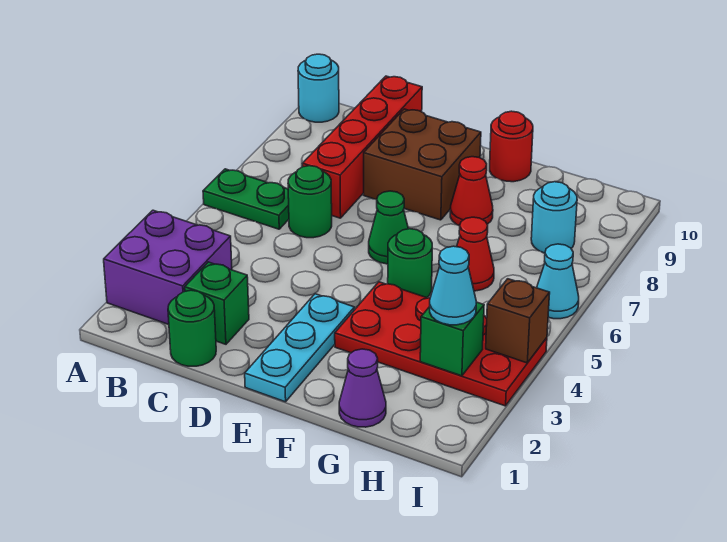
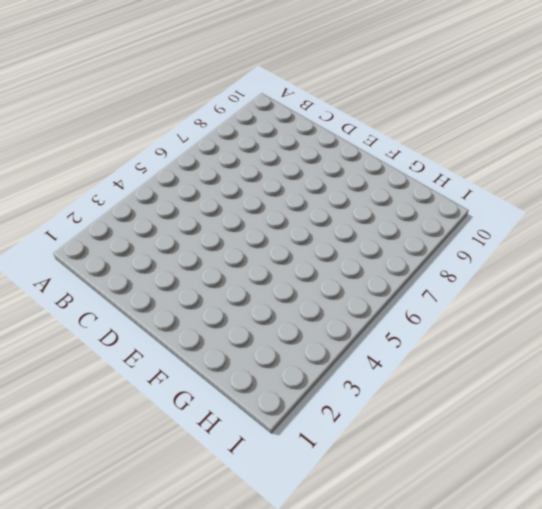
none -> purple brick A2:B3 level 1
none -> green plate A6:B6 level 1
none -> cyan round brick A10 level 1

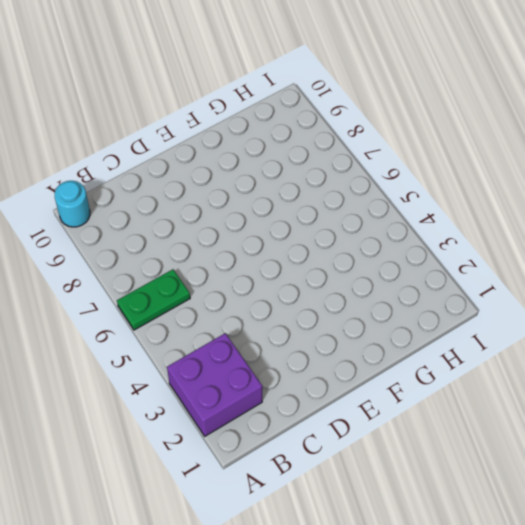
none -> green round brick C1 level 1
none -> green brick C2 level 1
none -> green round brick C6 level 1

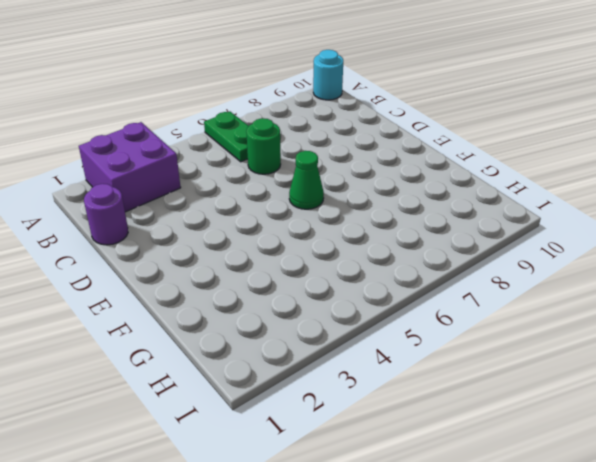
purple round brick C1 level 1 -> green round brick C1 level 1
none -> green brick C2 level 1
none -> red brick C7:C10 level 1
none -> brown brick D8:E9 level 1

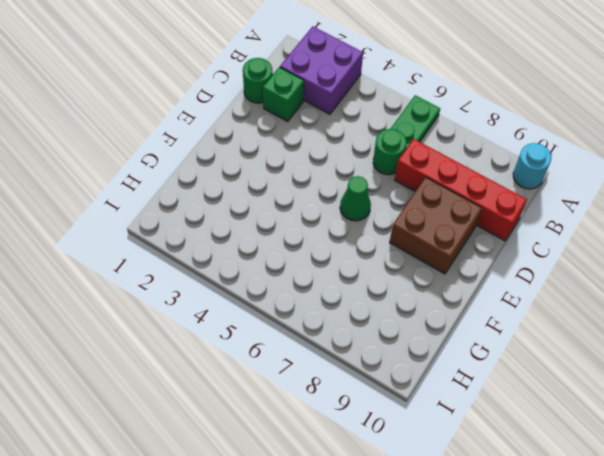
none -> cyan plate E1:E3 level 1
none -> red plate F3:I4 level 1
none -> green round brick F5 level 1

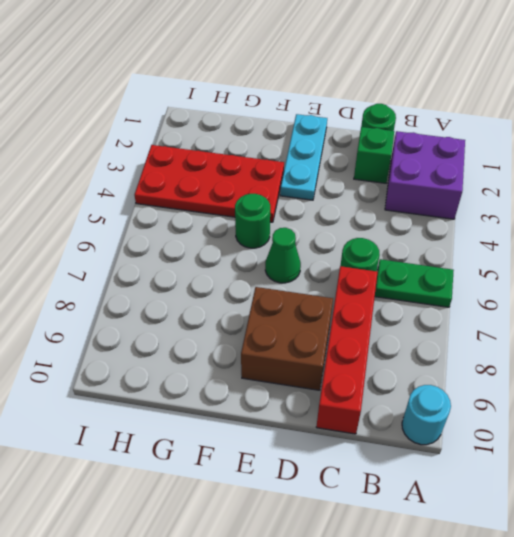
none -> red cone F8 level 1
none -> red round brick F10 level 1
none -> purple cone G1 level 1

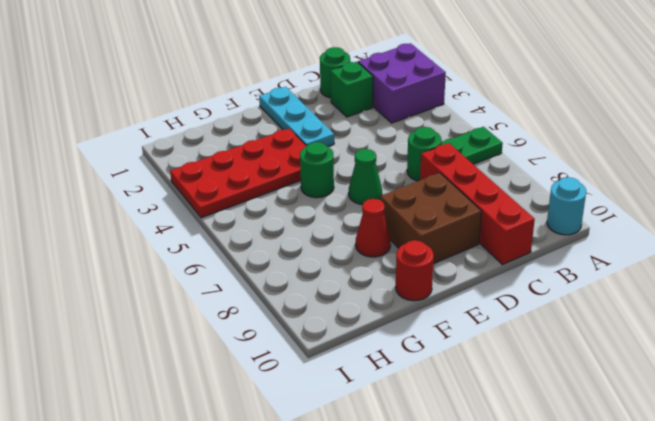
none -> purple cone G1 level 1
none -> red cone G6 level 1
none -> cyan round brick H8 level 1

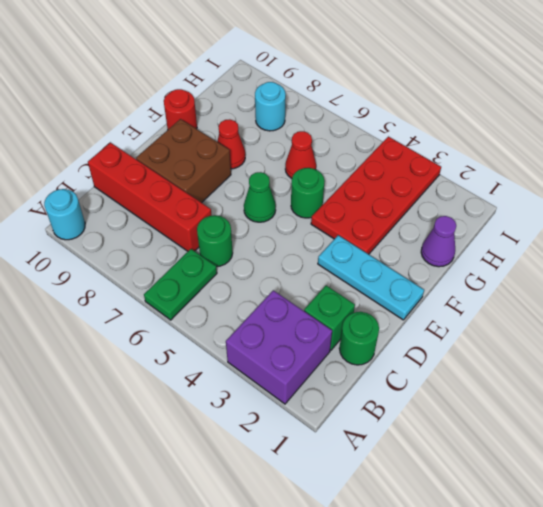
none -> cyan cone I6 level 1
none -> green brick H3 level 2
none -> brown brick I4 level 2

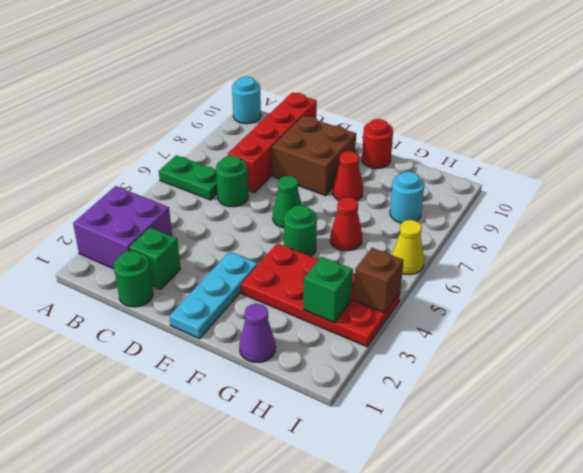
yellow cone I6 level 1 -> cyan cone I6 level 1
none -> cyan cone H3 level 3

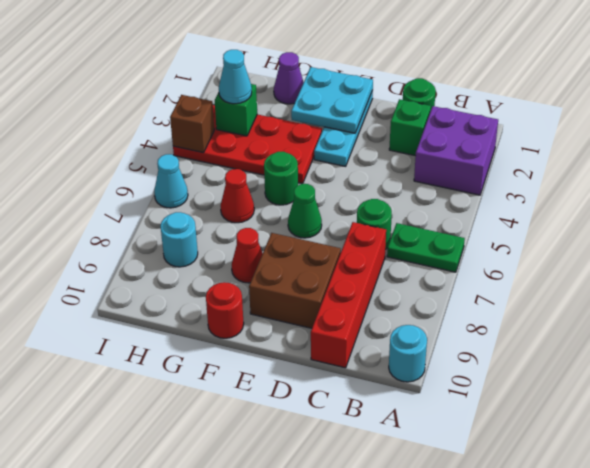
cyan plate E1:F2 level 2 -> none

